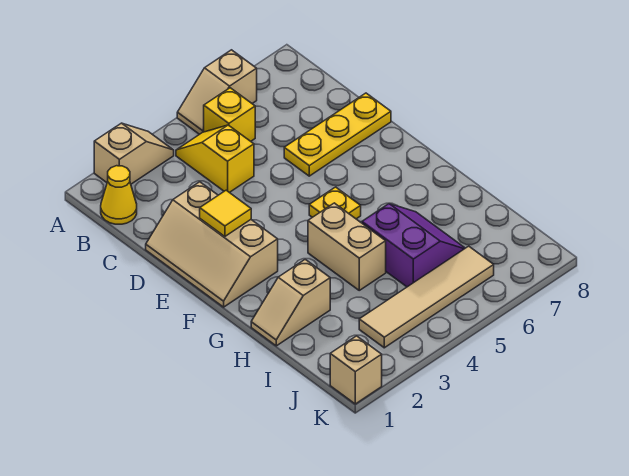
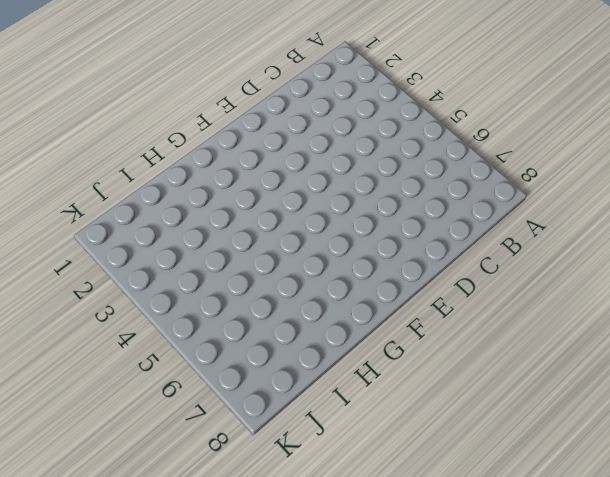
none -> tan slope A2:A3 level 1 top 2
none -> tan slope A5:A6 level 1 top 6
none -> yellow cone B1 level 1

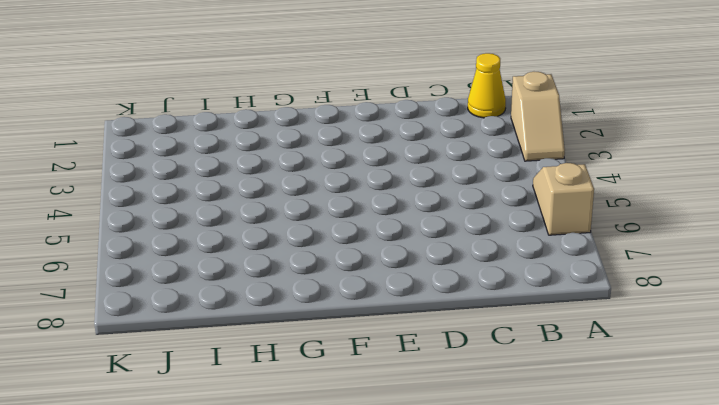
none -> yellow slope B4:C4 level 1 top C
none -> yellow brick B5 level 1
none -> tan slope D1:F2 level 1 top 2

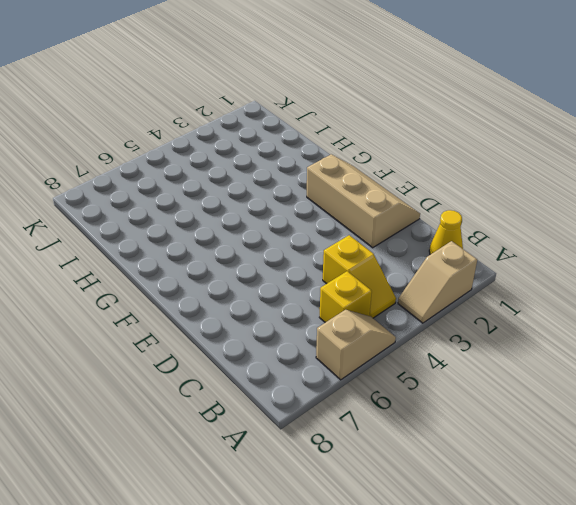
none -> yellow plate D6:D8 level 1
none -> yellow plate F5 level 1
none -> tan brick G4:H4 level 1

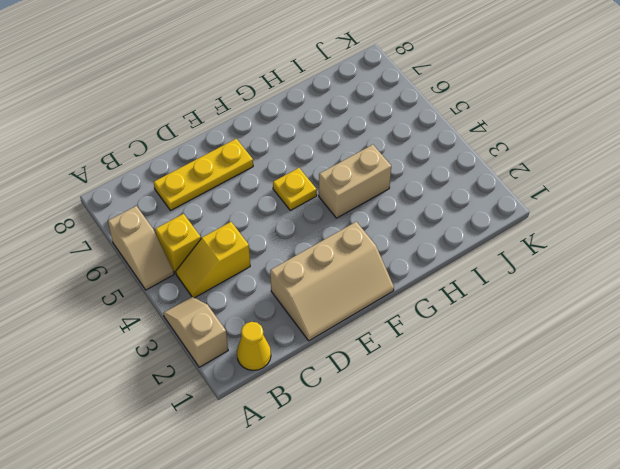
yellow plate C7:E7 level 1 -> yellow plate D6:D8 level 1
none -> tan slope H1:H2 level 1 top 2
none -> purple slope H5:I6 level 1 top 5
none -> tan tile J3:J6 level 1

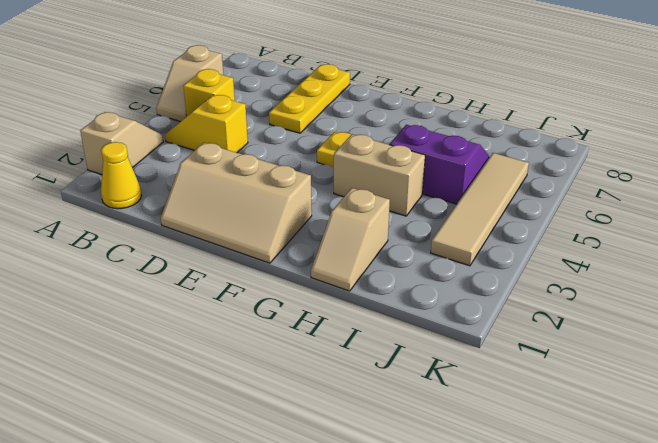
none -> tan brick K1 level 1
none -> yellow tile E2 level 2

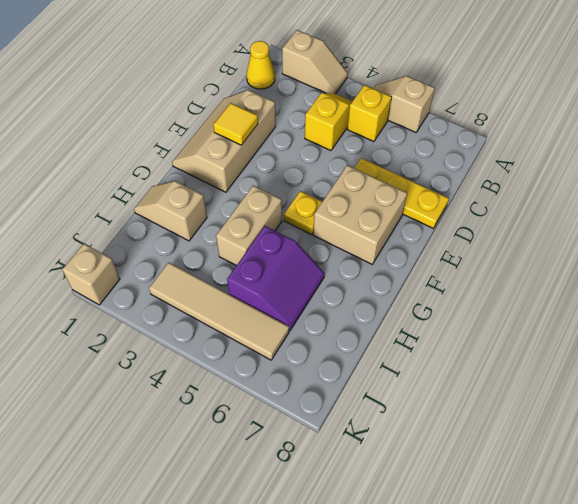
tan brick E6:F7 level 1 -> none

